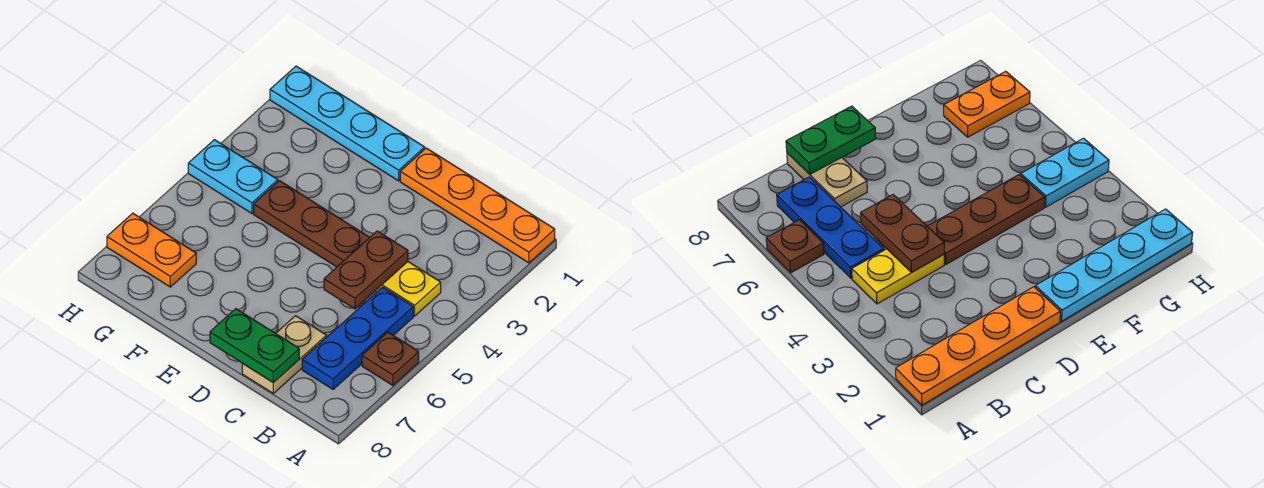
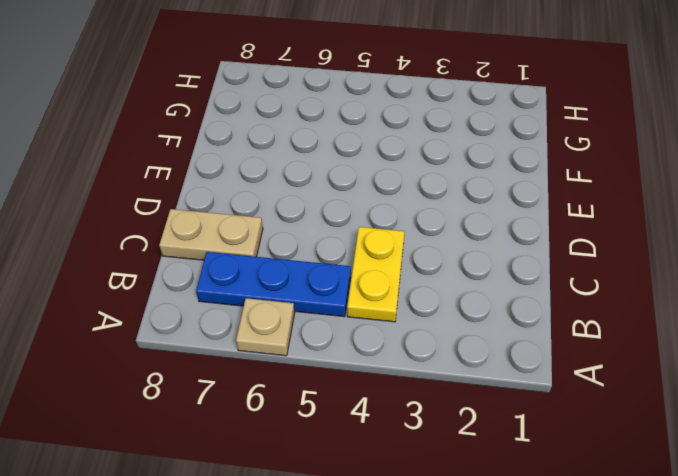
tan plate A6 level 1 -> brown plate A6 level 1
none -> orange plate A1:D1 level 1
none -> brown plate D4:F4 level 1

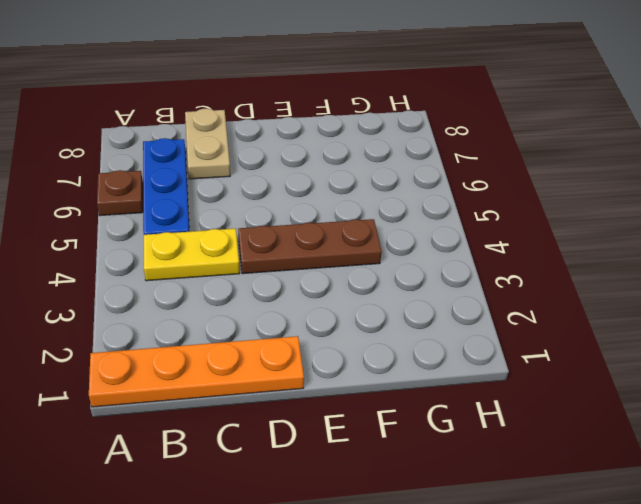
none -> cyan plate E1:H1 level 1
none -> cyan plate G4:H4 level 1

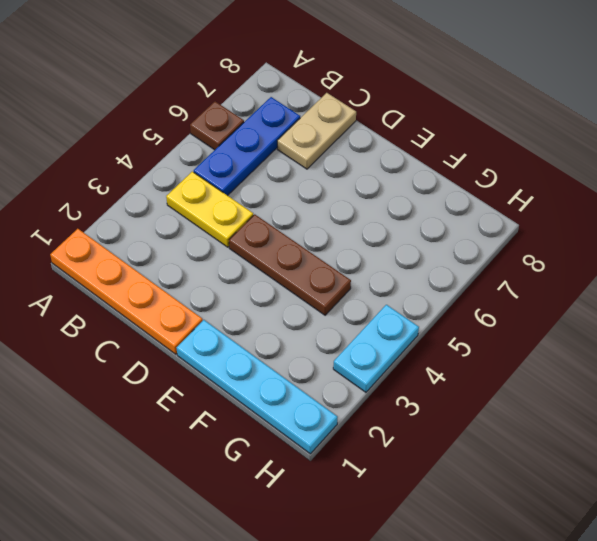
cyan plate H3:H4 level 1 -> cyan plate G4:H4 level 1
none -> orange plate G7:H7 level 1
none -> brown plate C4:C5 level 2

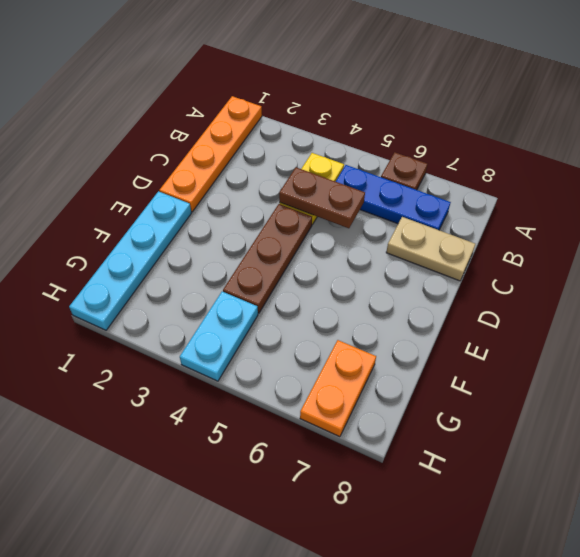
none -> green plate C8:D8 level 2

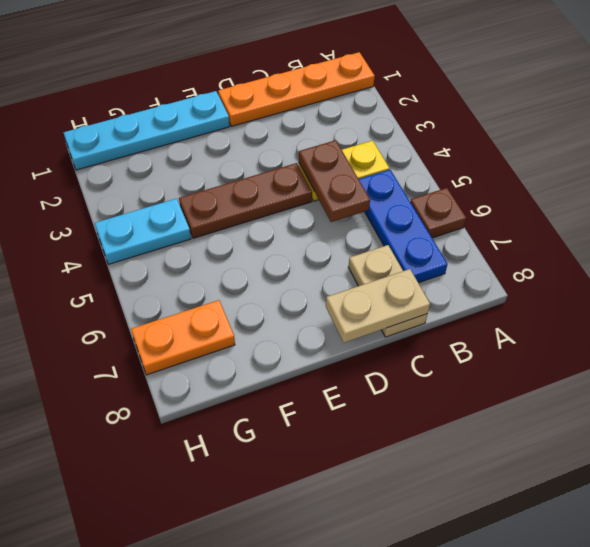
tan plate C8:D8 level 2 -> green plate C8:D8 level 2

